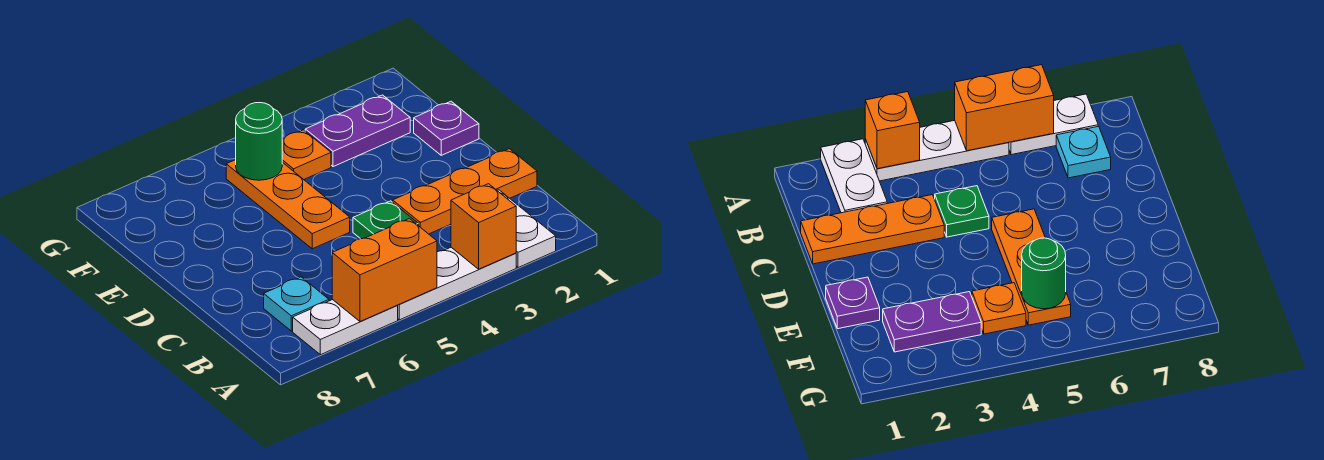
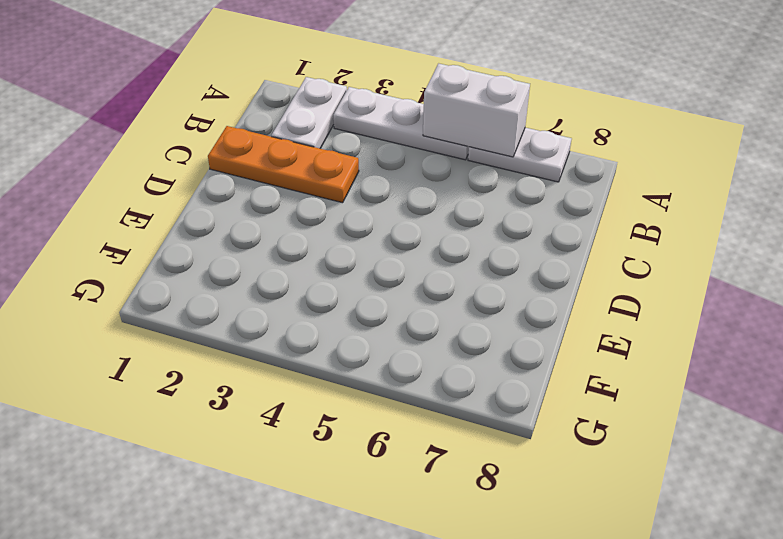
white brick A5:A6 level 2 -> orange brick A5:A6 level 2
none -> cyan plate B7 level 1
none -> green plate C4 level 1
none -> orange plate D5:F5 level 1

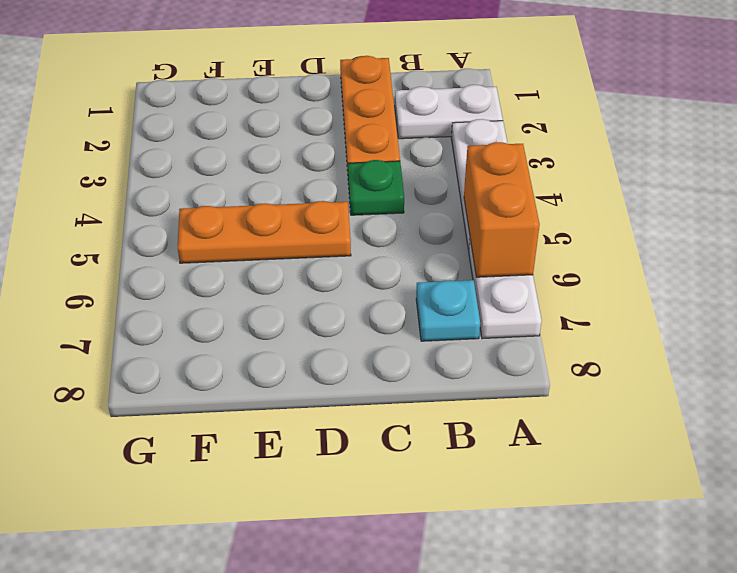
none -> purple plate E1 level 1
none -> purple plate F2:F3 level 1
none -> orange plate F4 level 1

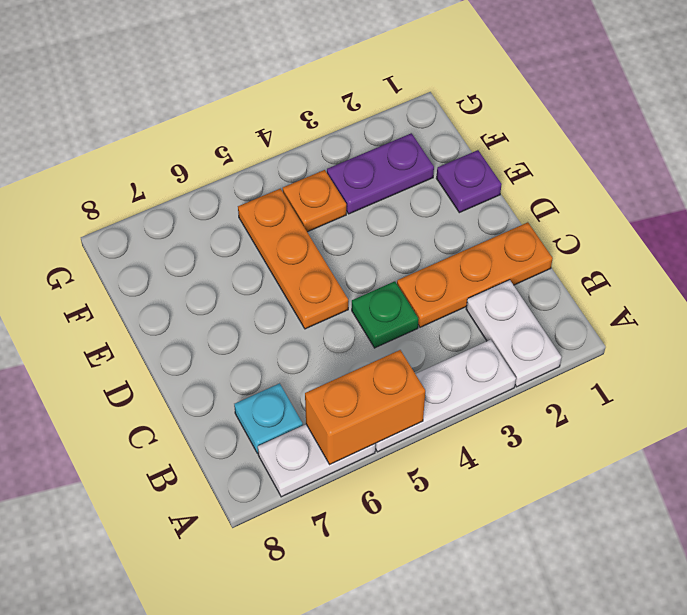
none -> orange brick A3 level 2
none -> green round brick F5 level 2

